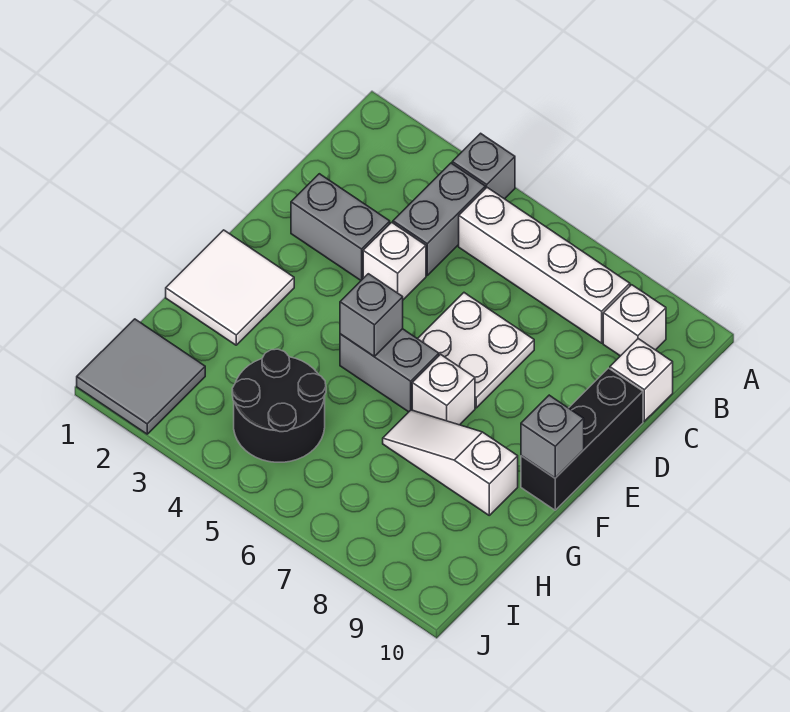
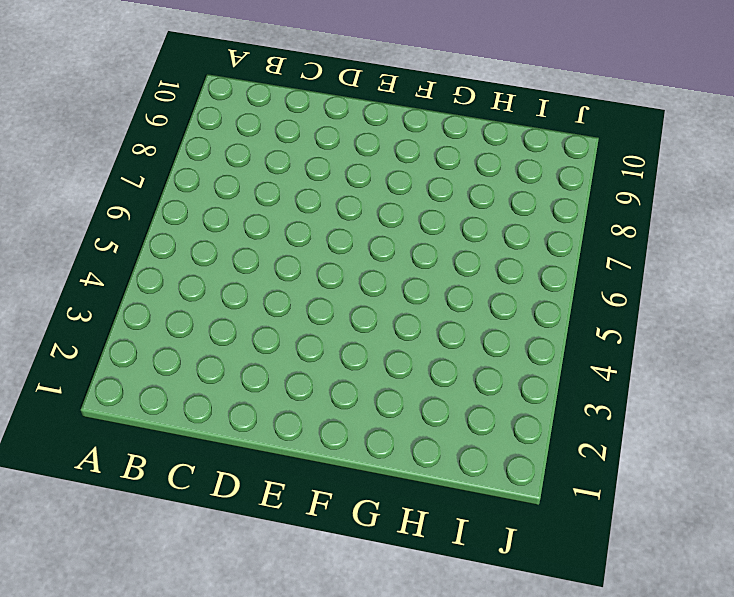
none -> grey brick A4 level 1
none -> grey brick B4:C4 level 1
none -> white brick B5:B8 level 1

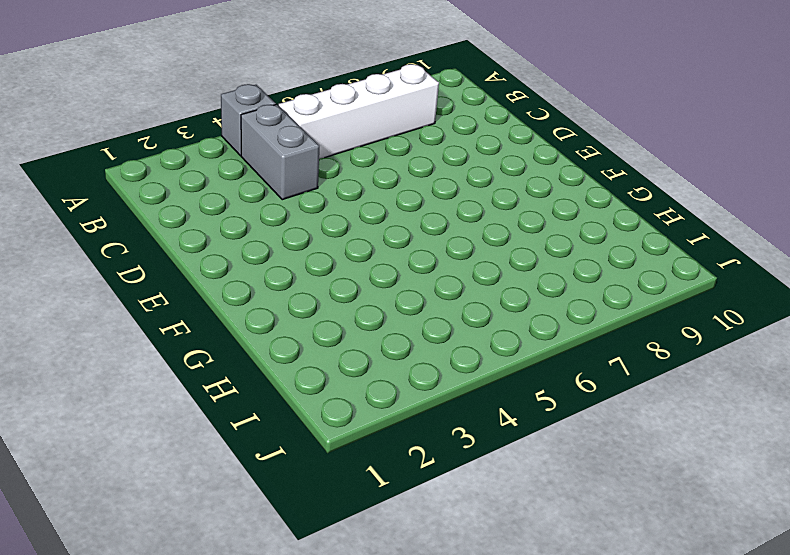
none -> white brick B9 level 1
none -> white brick C10 level 1
none -> grey brick D2:D3 level 1

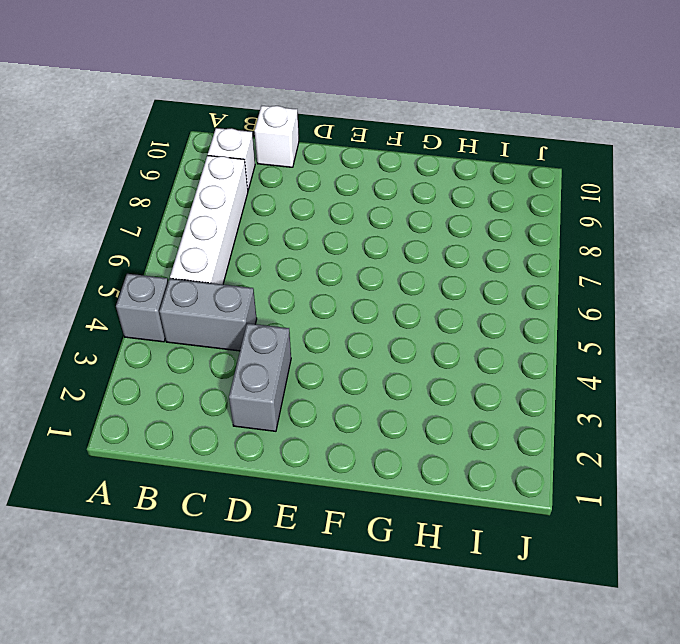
none -> white brick D4 level 1
none -> white plate D6:E7 level 1
none -> black brick D10:F10 level 1

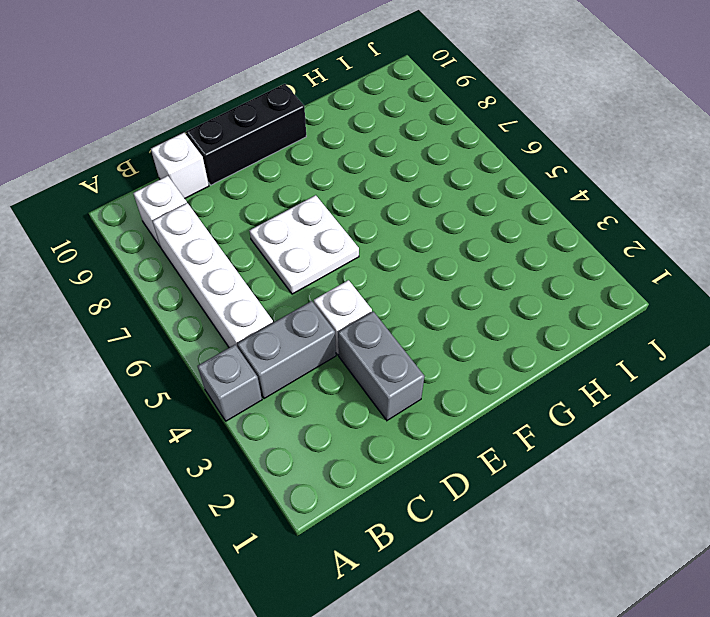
none -> white tile F1:G2 level 1
none -> grey brick F5:F6 level 1
none -> white brick F7 level 1

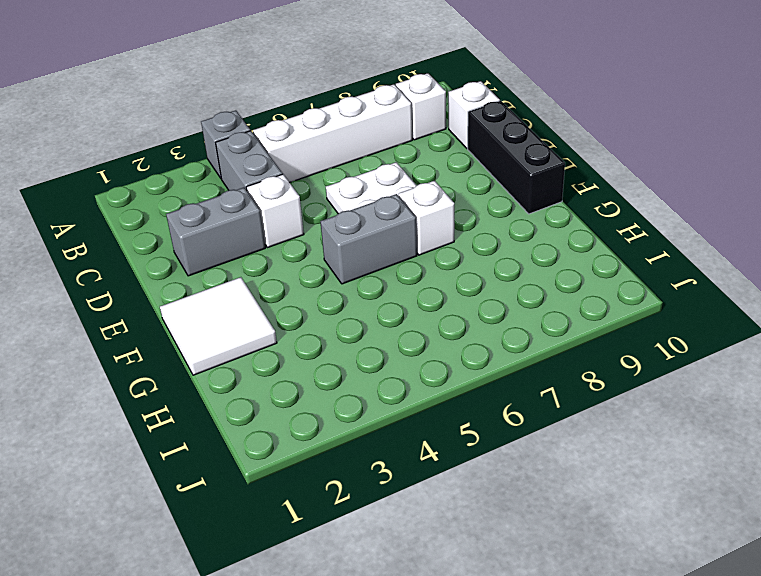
none -> white slope G7:G9 level 1 top 9
none -> black round brick H4:I5 level 1
none -> grey tile I1:J2 level 1

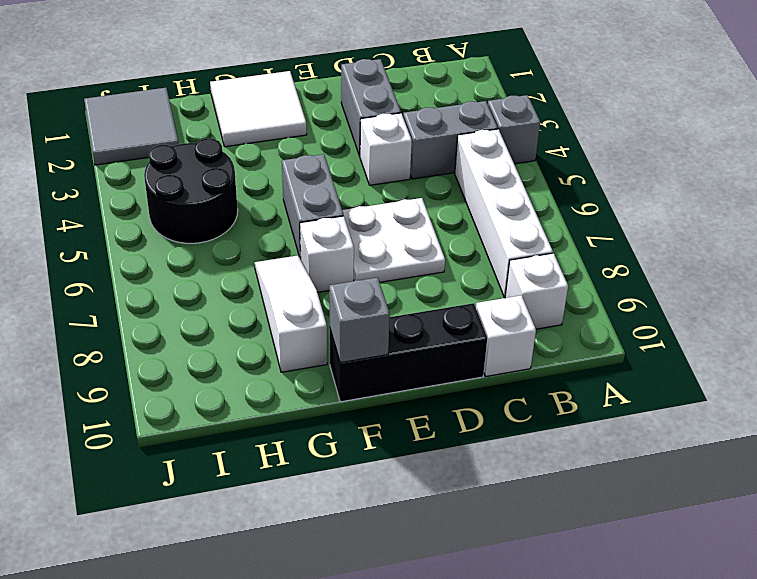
none -> grey brick F5 level 2

